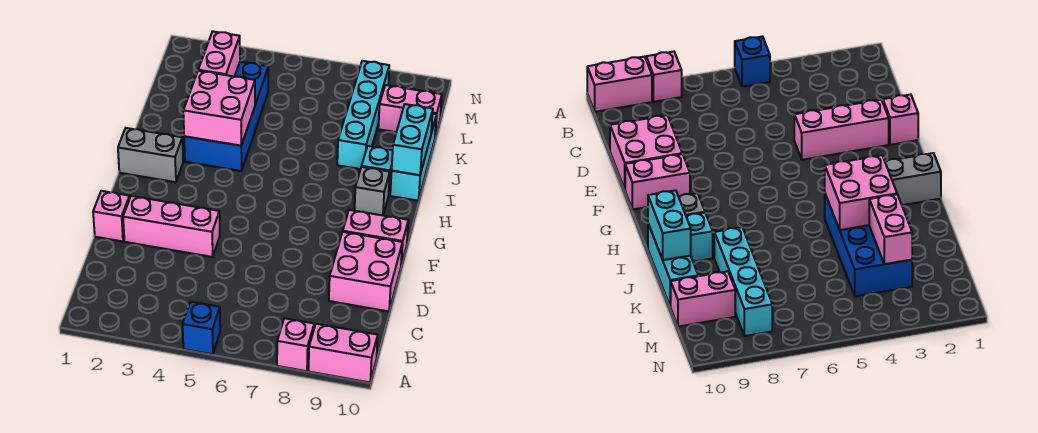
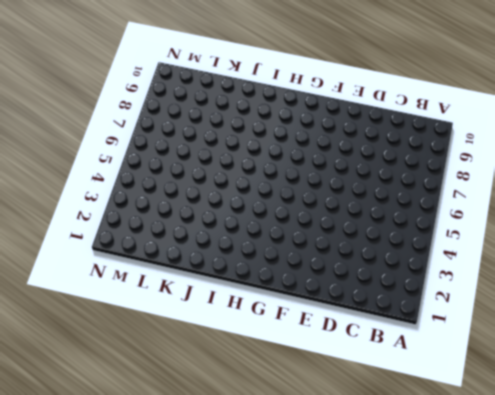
none -> blue brick A5 level 1
none -> pink brick A8 level 1
none -> pink brick A9:A10 level 1

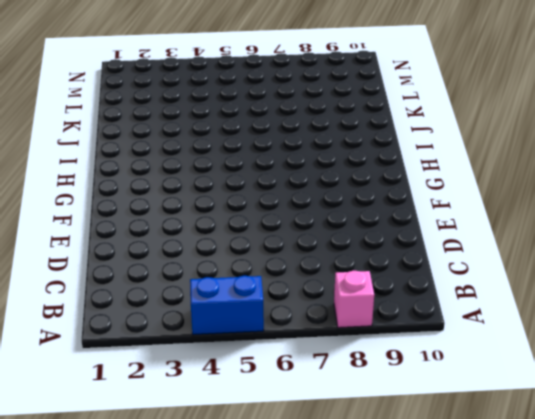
blue brick A4:A5 level 1 -> blue brick A5 level 1
none -> pink brick A9:A10 level 1
none -> pink brick D9:E10 level 1
none -> pink brick E1 level 1

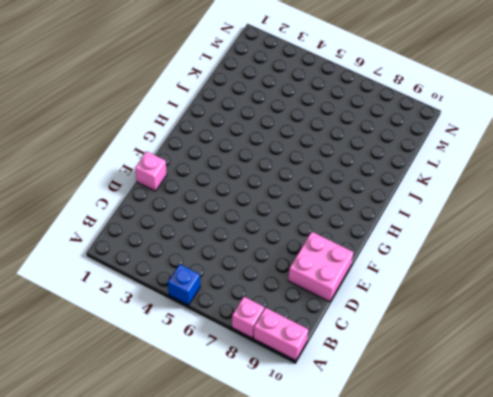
none -> pink brick E2:E4 level 1
none -> pink brick F9:F10 level 1
none -> grey brick H1:H2 level 1

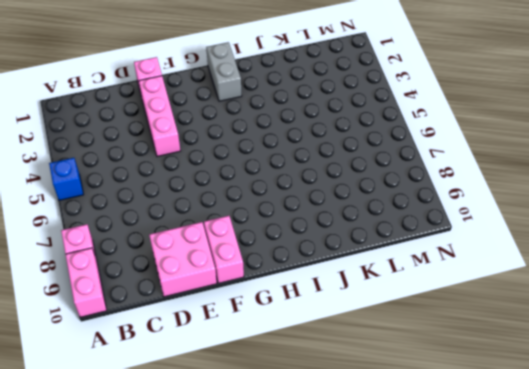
none -> grey brick H9 level 1
none -> blue brick I3:L4 level 1
none -> cyan brick I9 level 1

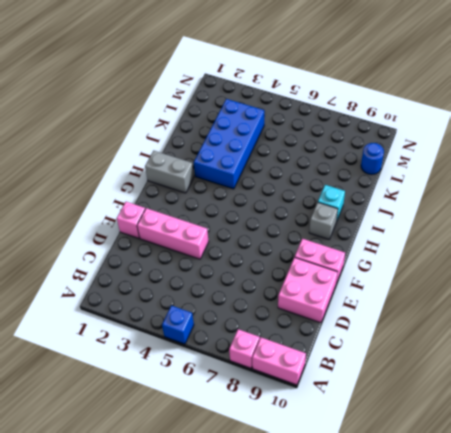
blue round brick L10 level 1 -> pink brick L9:L10 level 1
none -> cyan brick I10:K10 level 1
none -> cyan brick J8:M8 level 1
none -> pink brick I3:J4 level 2

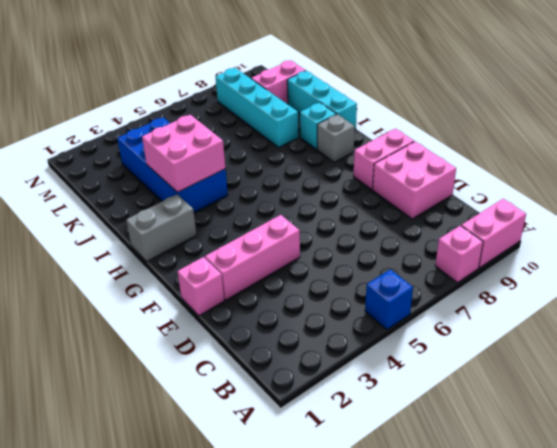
none -> cyan brick I10:J10 level 2
none -> pink brick K3:L3 level 2

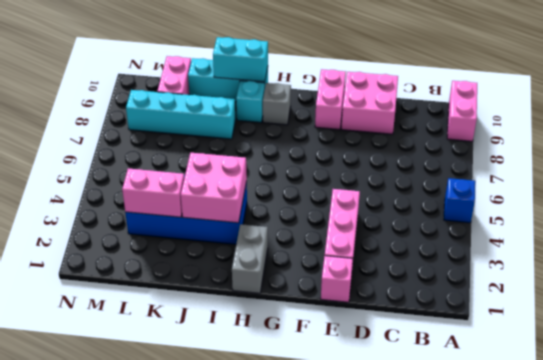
none -> pink brick A8 level 1

